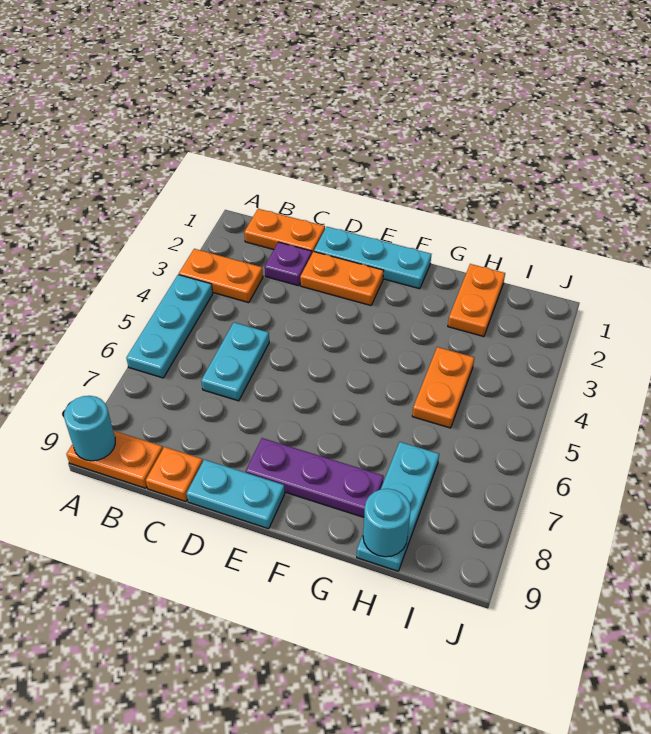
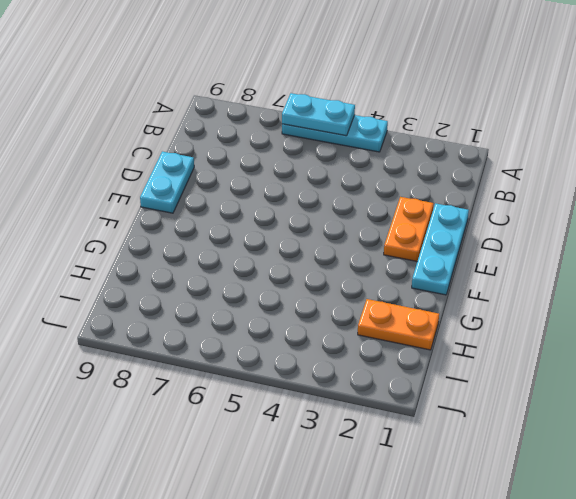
cyan plate A5:A6 level 2 -> cyan plate C5:C6 level 1
none -> orange plate A3:B3 level 1
none -> orange plate A9:B9 level 1
none -> orange plate B1:C1 level 1

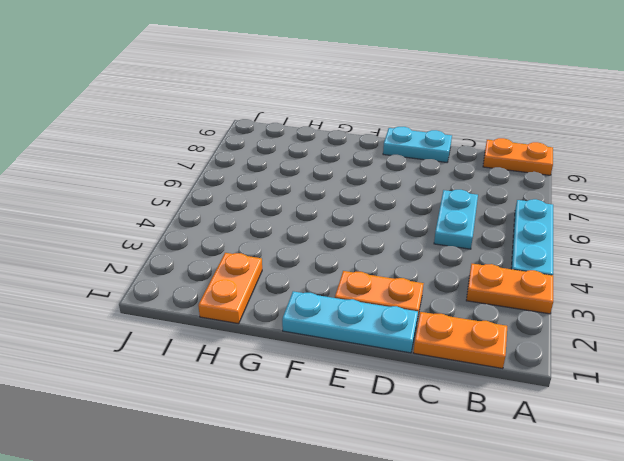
none -> purple plate C2 level 1
none -> orange plate C9 level 1
none -> purple plate E8:G8 level 1

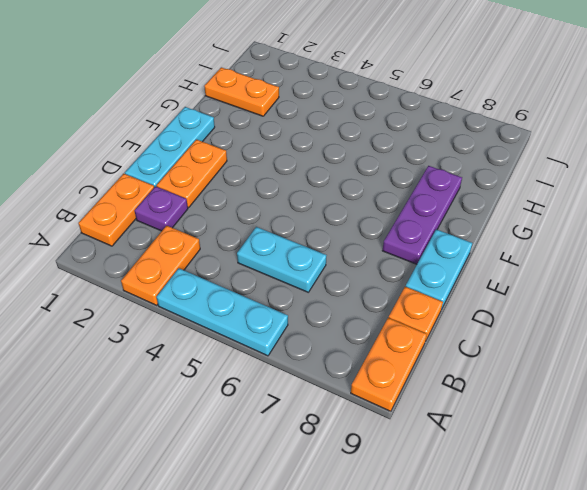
none -> orange plate H4:H5 level 1
none -> cyan plate H7:H9 level 1
none -> cyan round brick A9 level 2

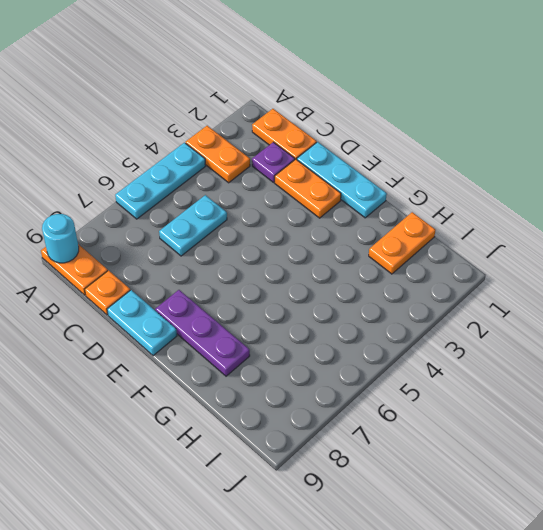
none -> orange plate H4:H5 level 1
none -> cyan plate H7:H9 level 1
none -> cyan round brick H9 level 2

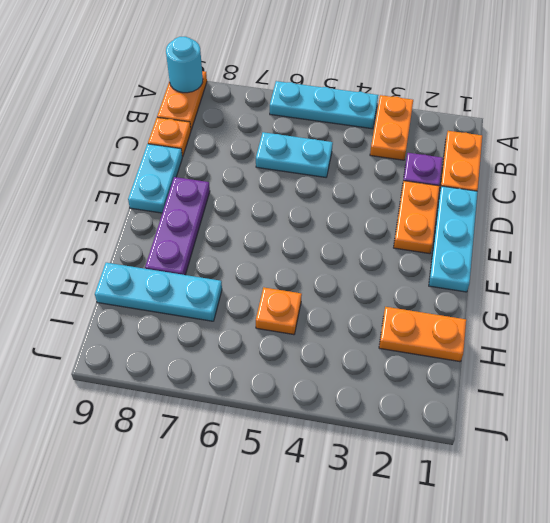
orange plate H5 level 1 -> orange plate H4:H5 level 1
none -> cyan round brick H9 level 2

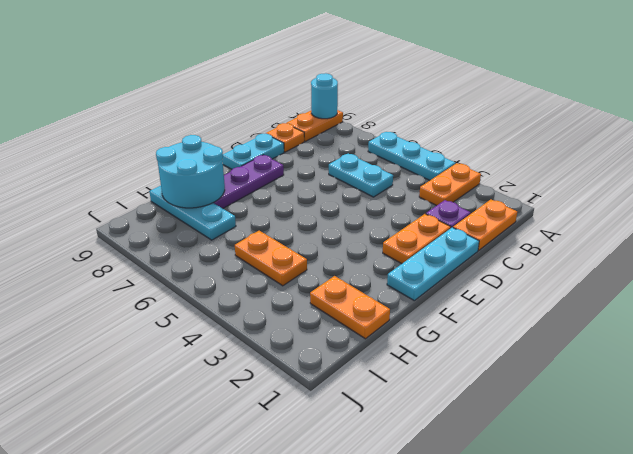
cyan round brick G8:H9 level 2 -> cyan round brick H9 level 2

